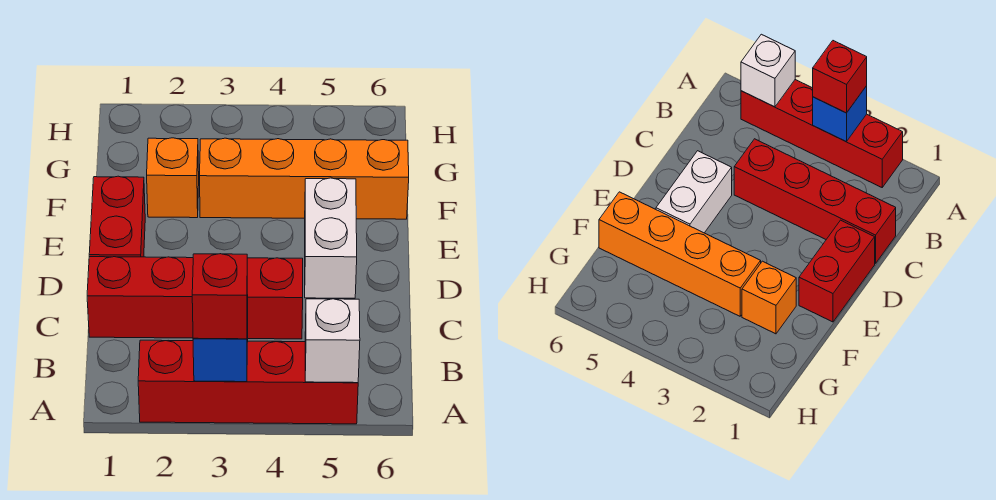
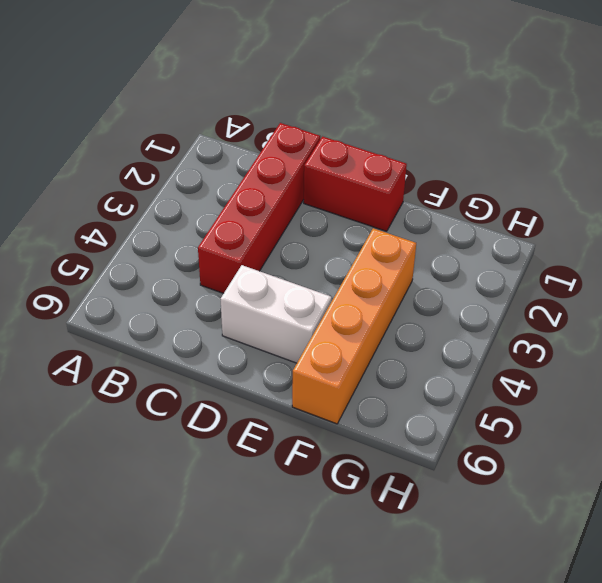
none -> red brick A2:A5 level 1
none -> orange brick F2 level 1

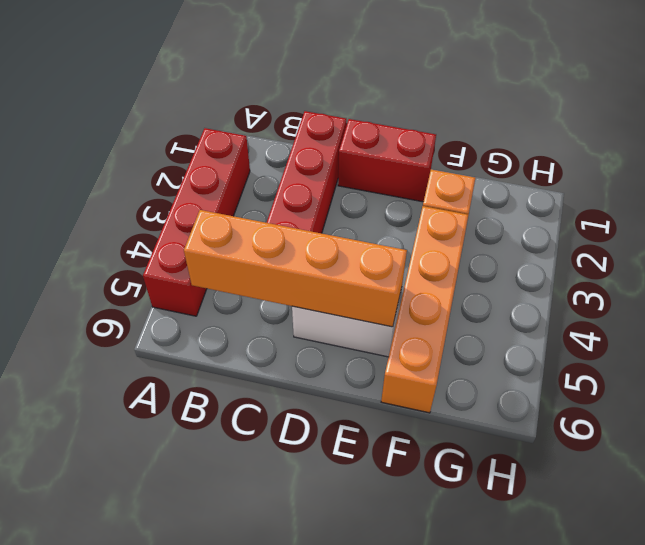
orange brick B5:E5 level 2 -> none
none -> blue brick A3 level 2
none -> white brick A5 level 2

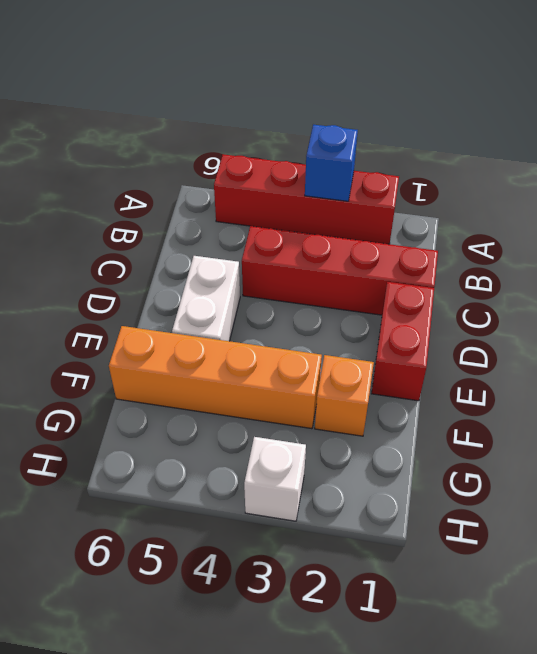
white brick H3 level 1 -> white brick A5 level 2
none -> red brick A3 level 3

